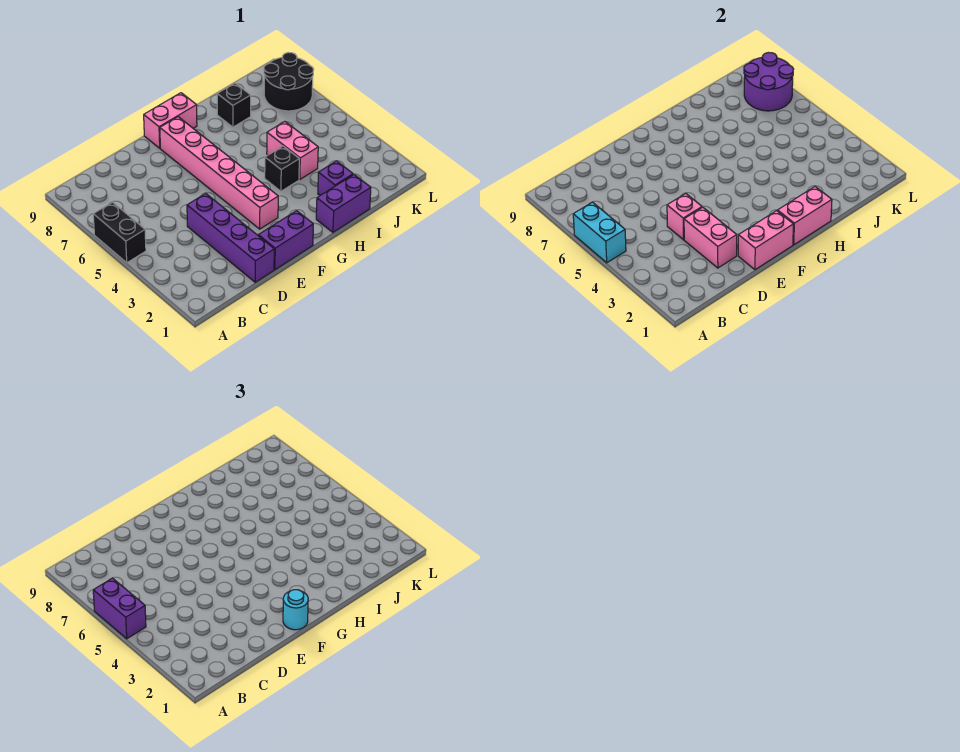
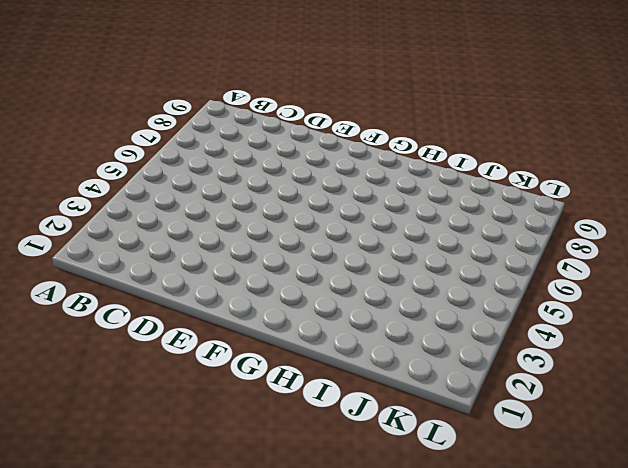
none -> black brick A5:A6 level 1
none -> purple brick D1:D4 level 1
none -> purple brick E1:F1 level 1

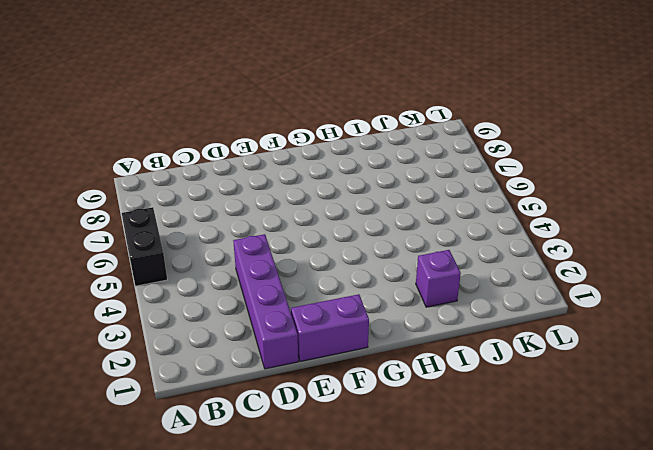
none -> pink brick F3:F8 level 1
none -> pink brick F9:G9 level 1
none -> purple brick H1:I1 level 1

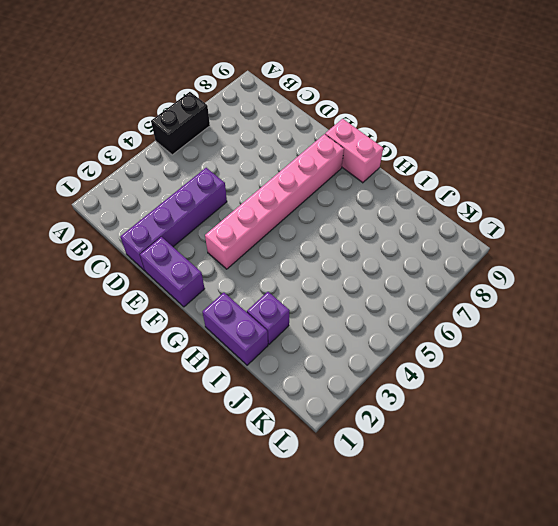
none -> black brick H4 level 1
none -> pink brick I4:I5 level 1
none -> black brick I8 level 1

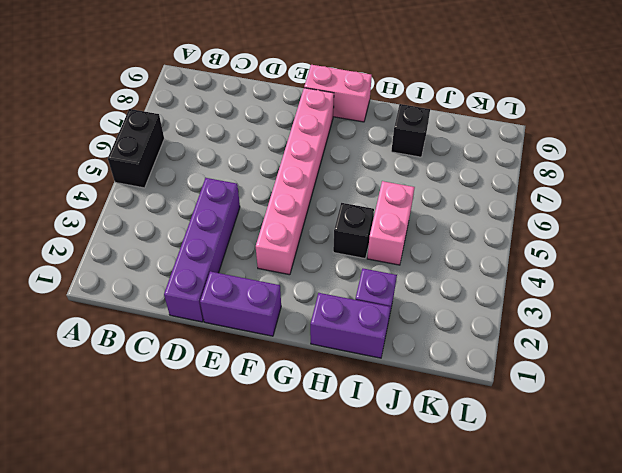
none -> black round brick K7:L8 level 1
none -> cyan brick A5:A6 level 2
none -> pink brick D2:D3 level 2

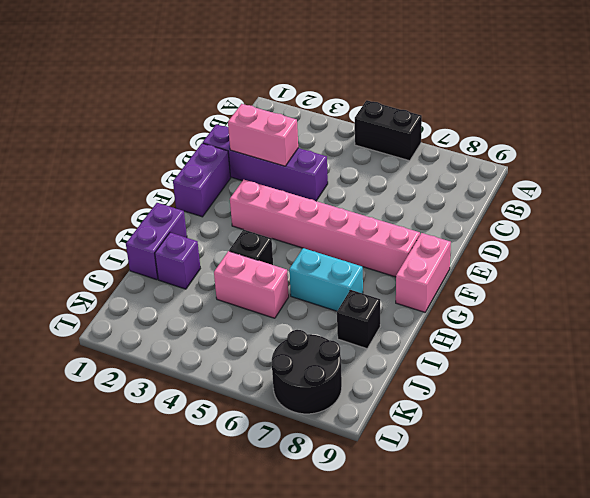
cyan brick H6:H7 level 1 -> cyan brick A5:A6 level 2
none -> pink brick D4 level 2
none -> pink brick E1:F1 level 2
none -> pink brick G1:H1 level 2

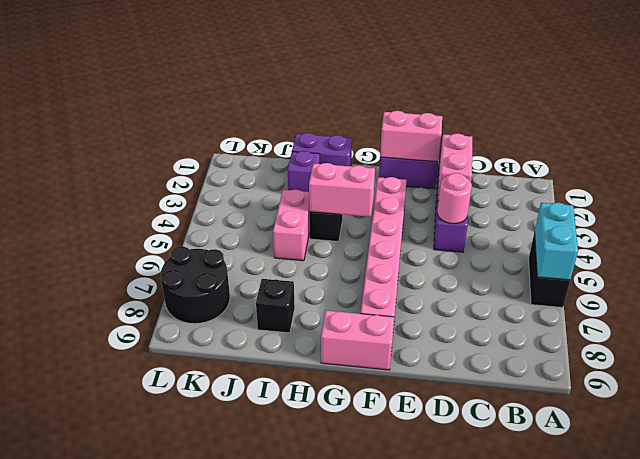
pink round brick D4 level 2 -> pink brick D4 level 2
pink brick G4:H4 level 2 -> pink brick G1:H1 level 2
none -> purple round brick K7:L8 level 2
none -> purple brick A5:A6 level 3
none -> cyan round brick F1 level 3

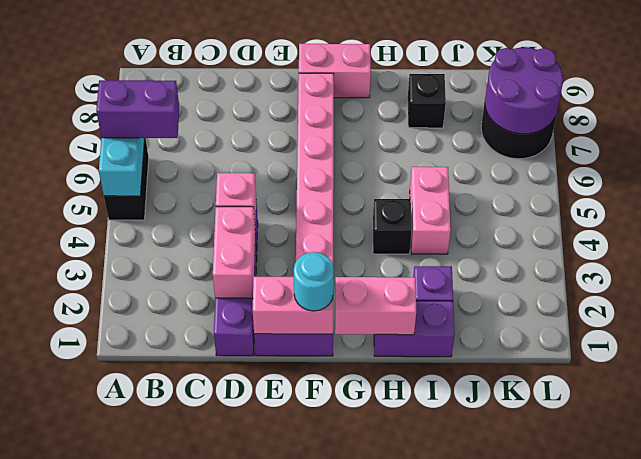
purple brick A6:B6 level 3 -> purple brick A5:A6 level 3

